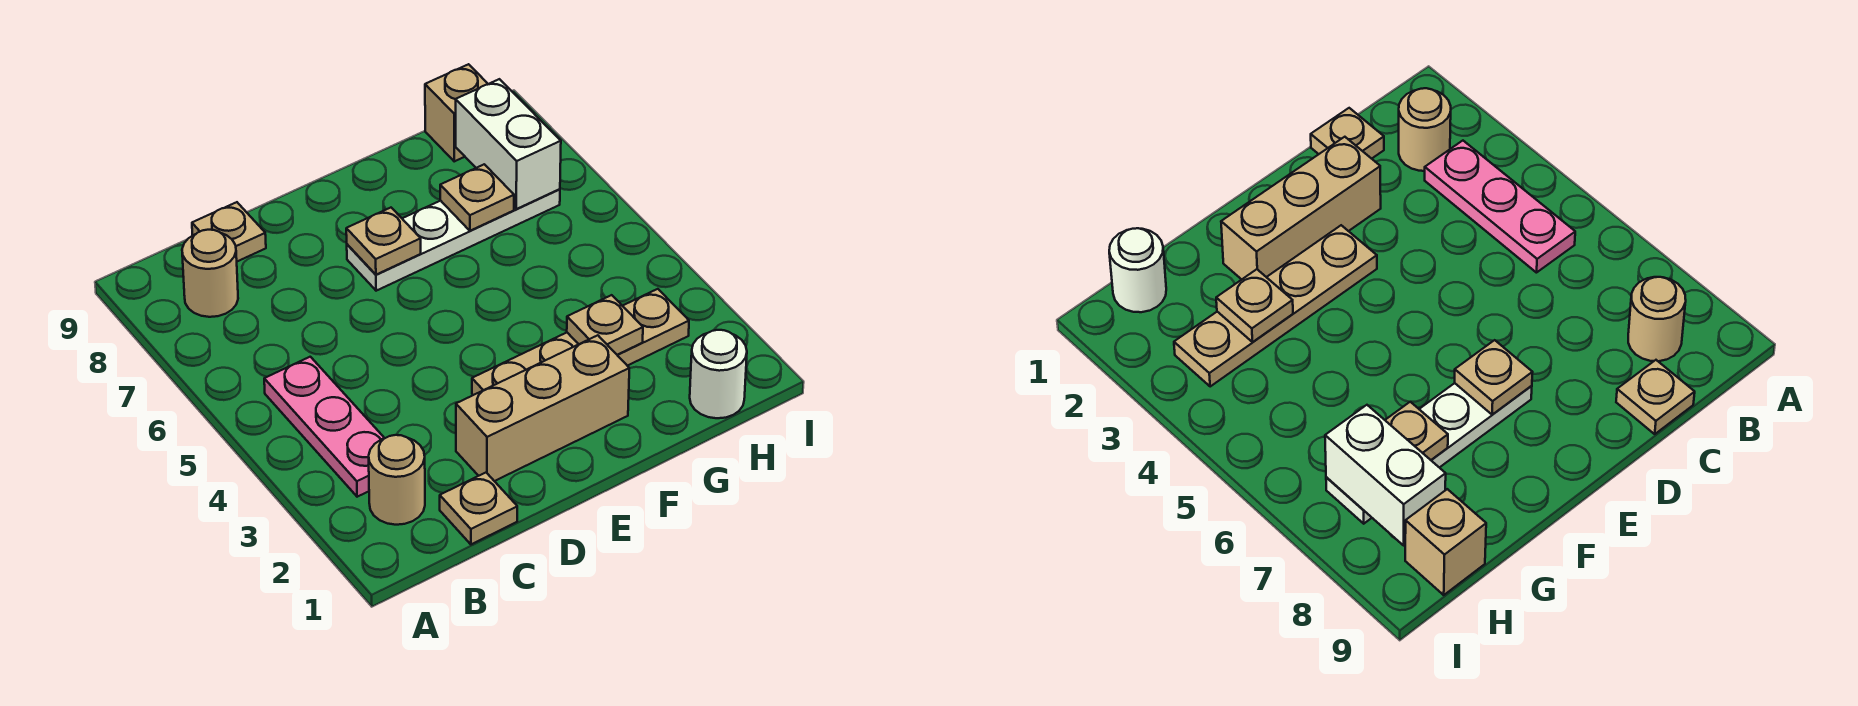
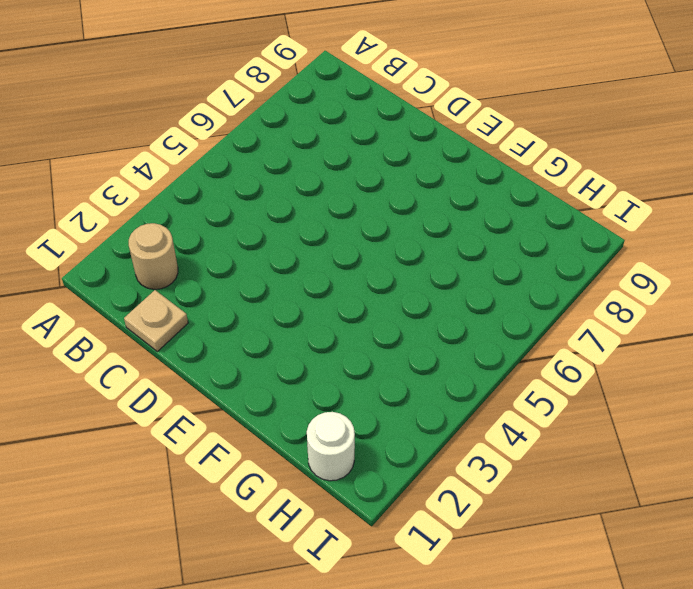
none -> pink plate B3:B5 level 1
none -> tan round brick B8 level 1
none -> tan plate C9 level 1

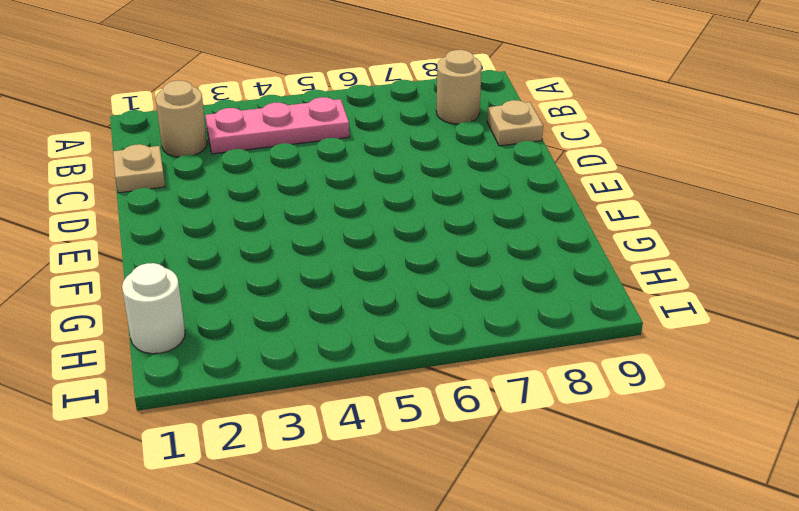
none -> tan brick D2:F2 level 1
none -> tan plate E3:H3 level 1
none -> white plate E7:H7 level 1

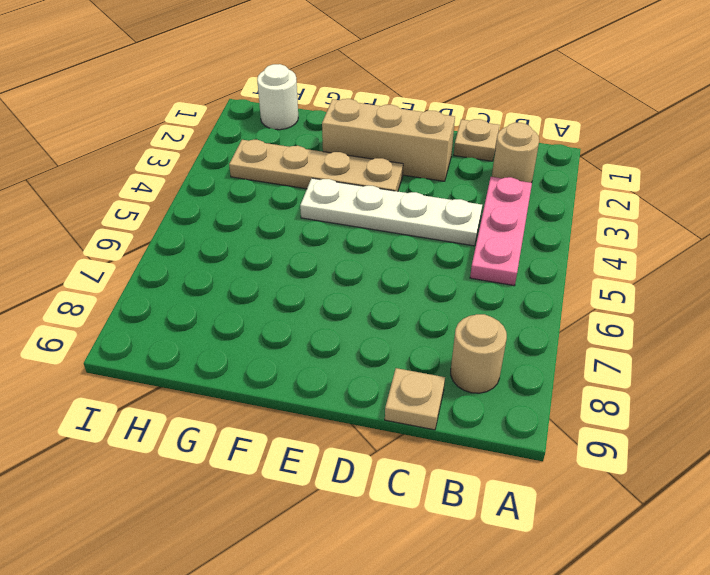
white plate C4:F4 level 1 -> white plate E7:H7 level 1
none -> tan brick H9 level 1
none -> tan plate E7 level 2
none -> tan plate G3 level 2

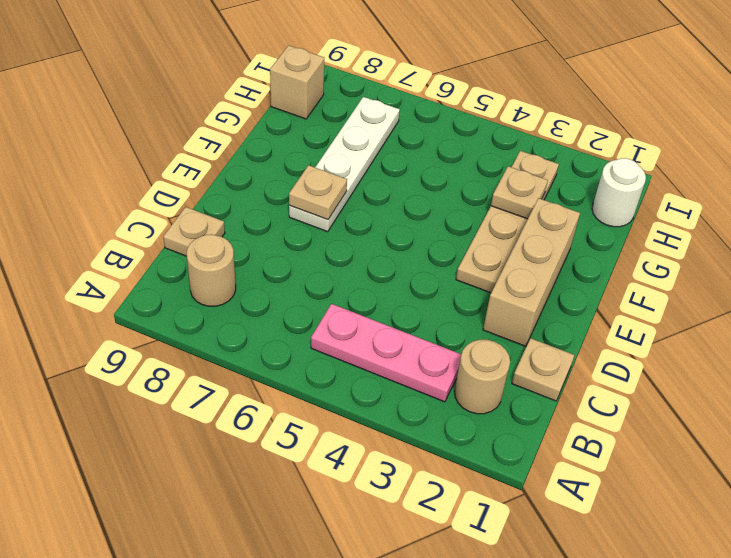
none -> tan plate G7 level 2
none -> white brick H7:H8 level 2

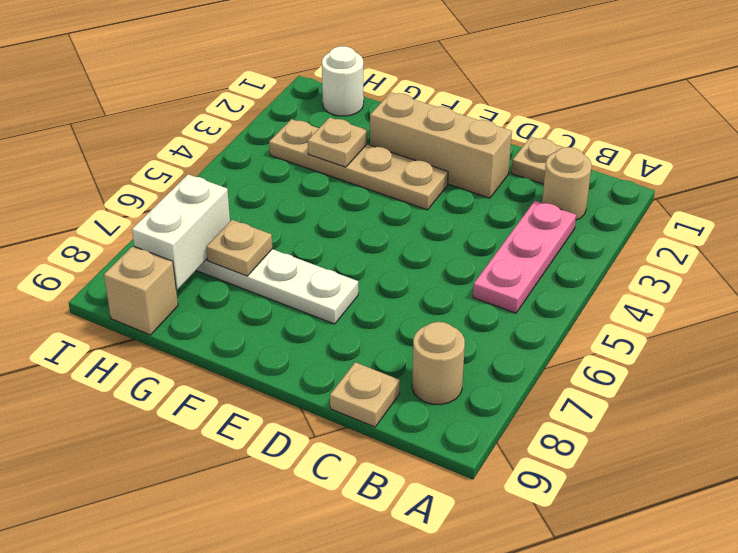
none -> tan plate E7 level 2

